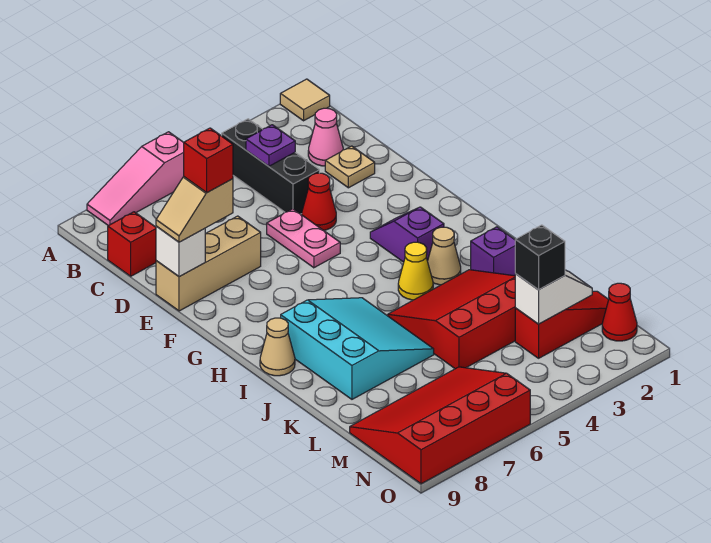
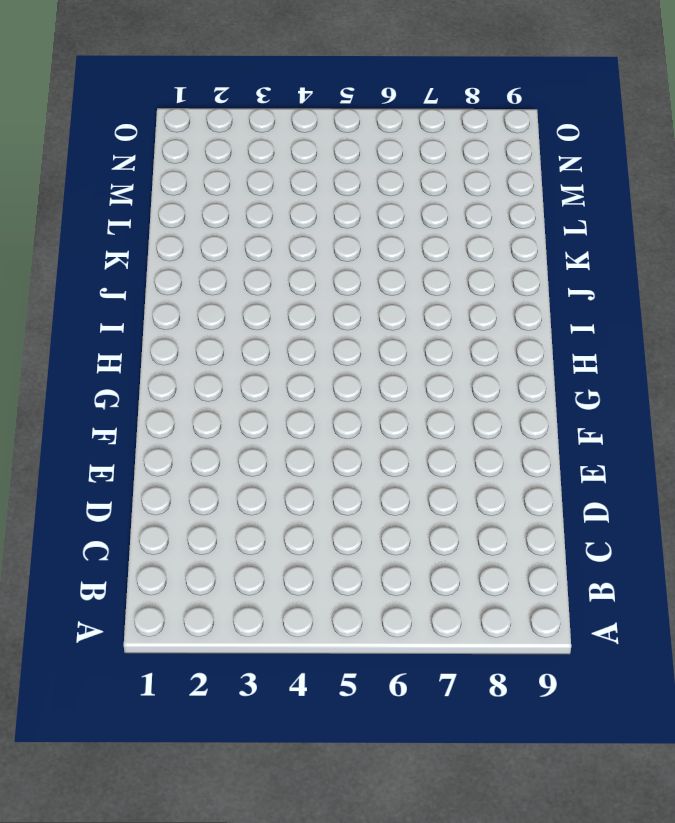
none -> tan tile A1 level 1
none -> pink slope A6:A8 level 1 top 6
none -> black brick B4:D4 level 1

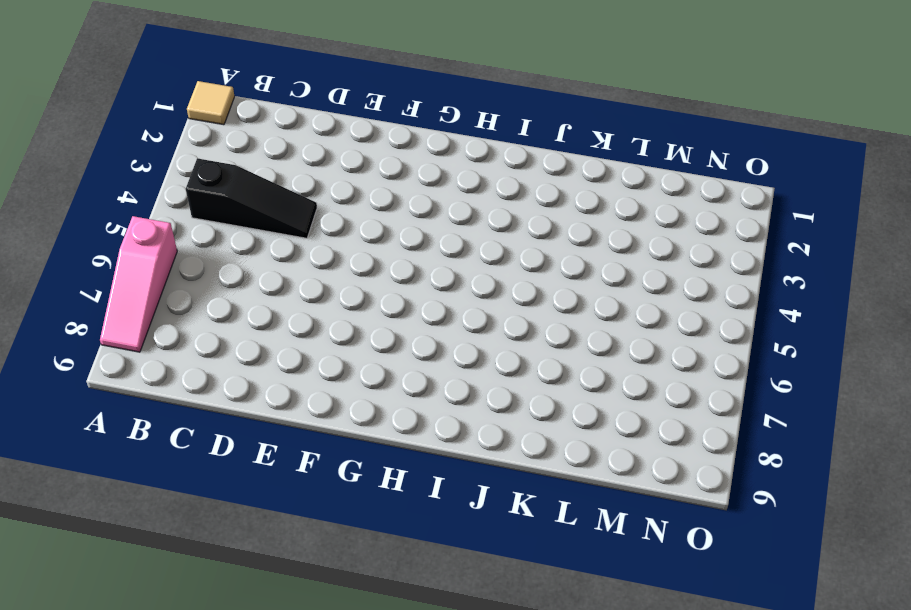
black slope B4:D4 level 1 top B -> black brick B4:D4 level 1
none -> pink cone C2 level 1
none -> red brick C9 level 1
none -> tan plate D2 level 1

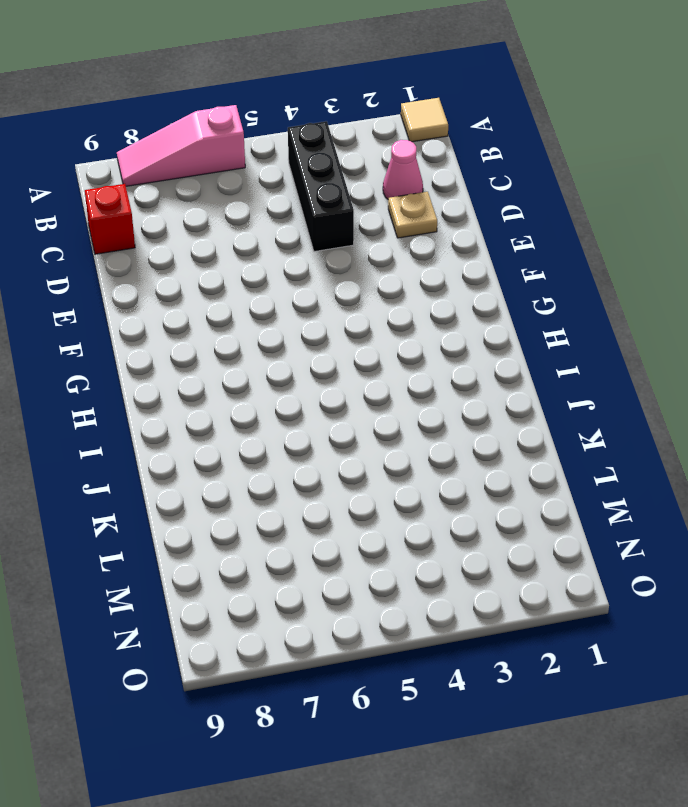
none -> red cone E4 level 1
none -> pink plate E5:F5 level 1
none -> tan brick E7:E9 level 1

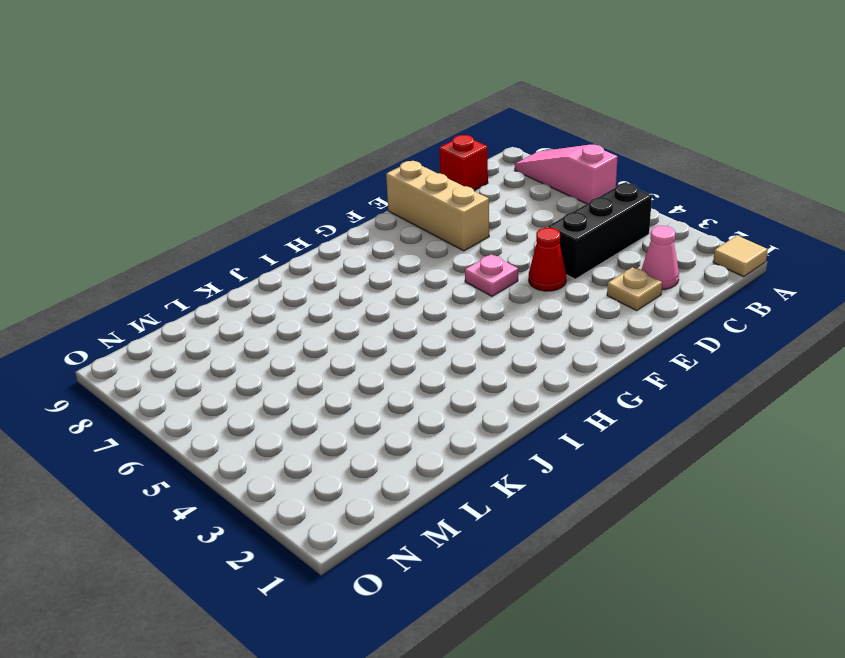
pink plate F5 level 1 -> pink plate E5:F5 level 1
none -> purple slope G3:H3 level 1 top H
none -> tan cone I3 level 1
none -> yellow cone I4 level 1

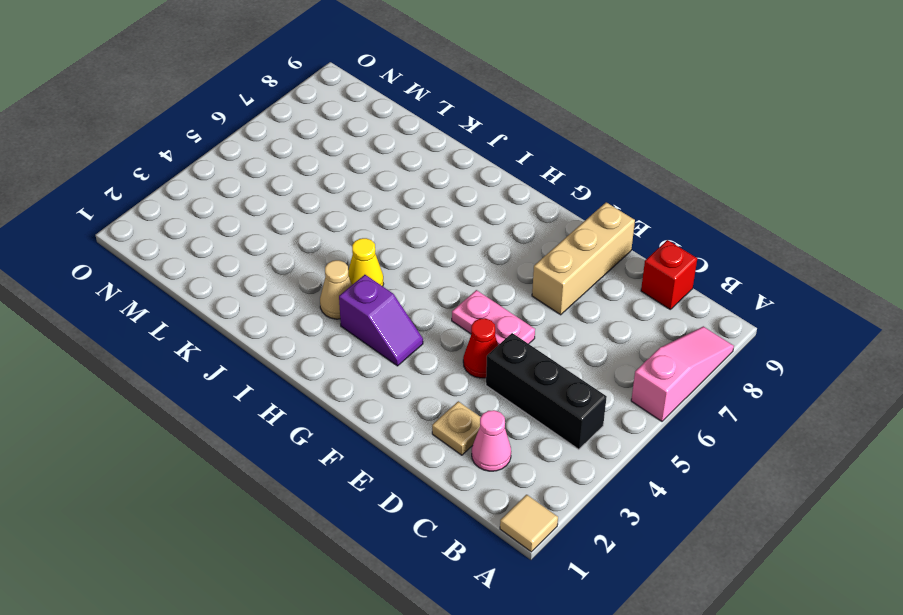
none -> cyan slope I6:K8 level 1 top 8
none -> tan cone I9 level 1
none -> purple brick J2 level 1

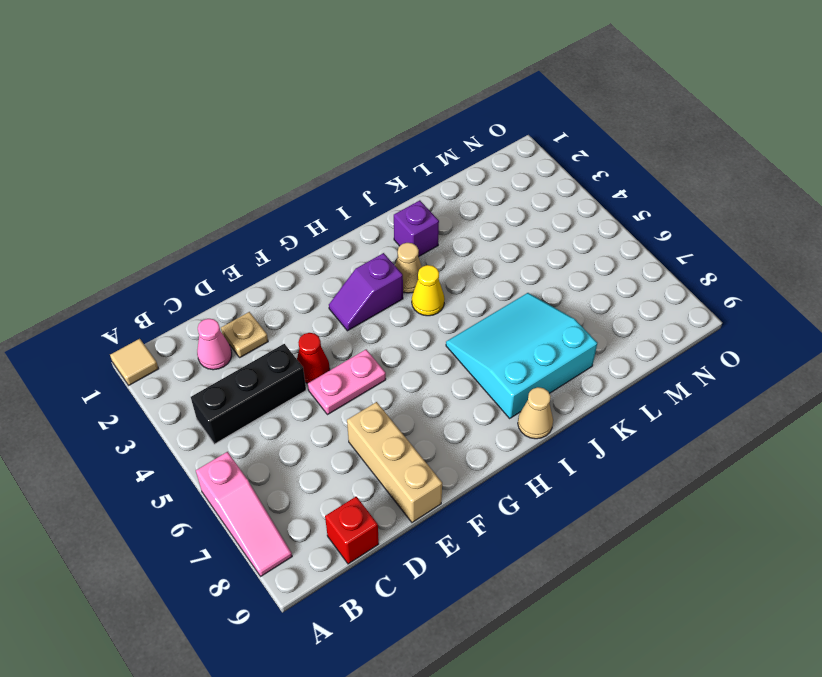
none -> red slope J3:L5 level 1 top L
none -> red slope M1:M3 level 1 top 3
none -> red slope M6:O9 level 1 top O

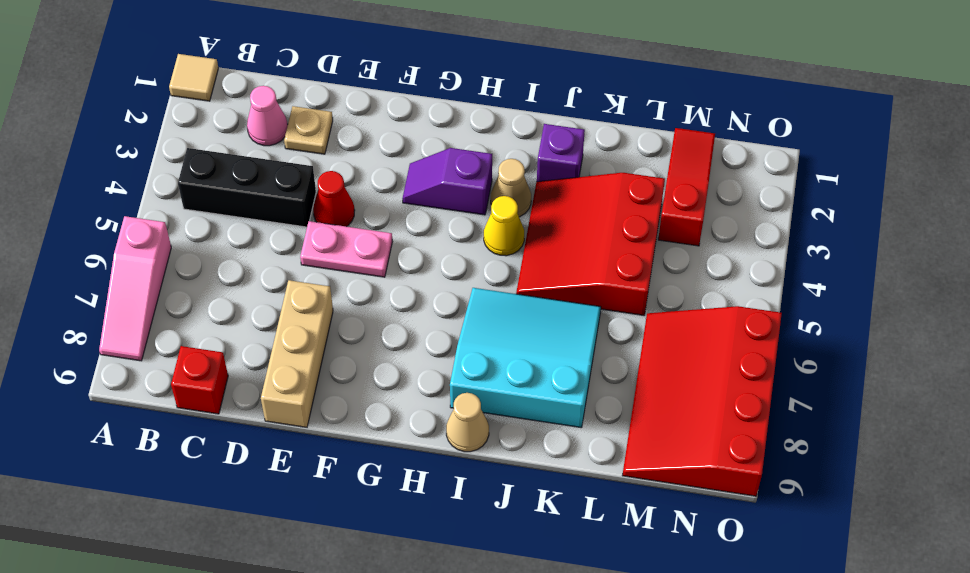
none -> red cone N1 level 1
none -> purple plate C4 level 2
none -> white brick E9 level 2

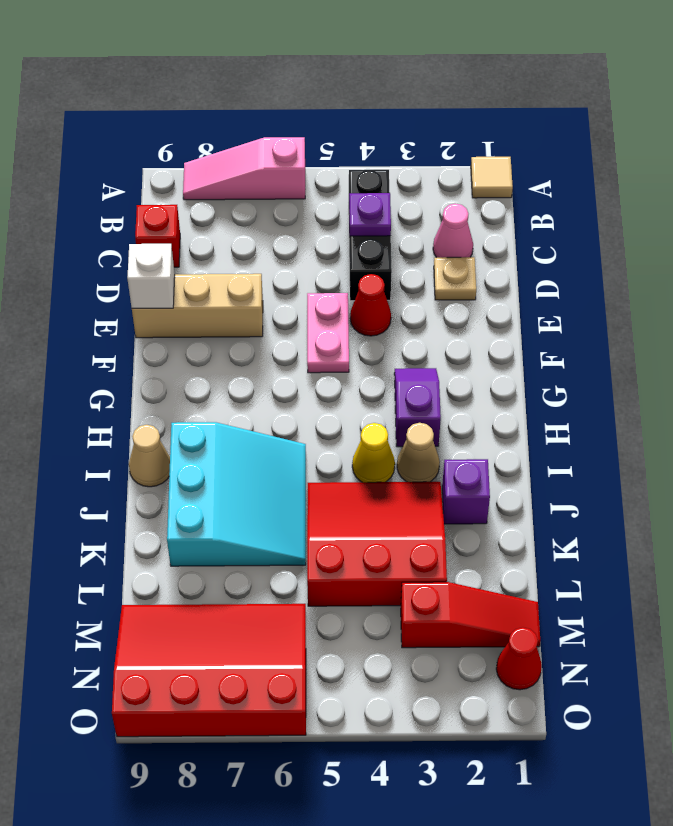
none -> white slope M2:M3 level 2 top 3
none -> tan slope E8:E9 level 3 top 8
none -> black brick M3 level 3

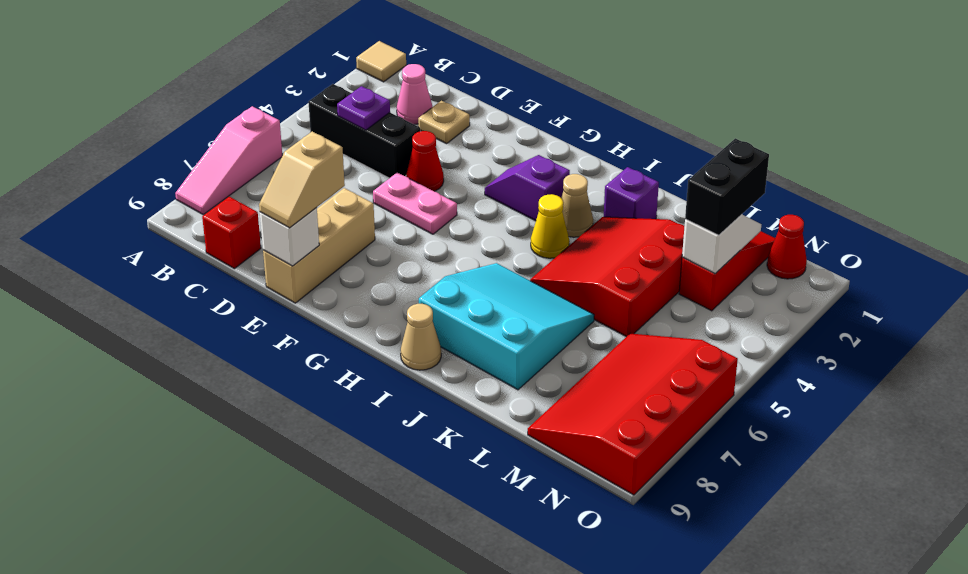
black brick M2:M3 level 3 -> black brick M3 level 3
none -> red brick E8 level 4

